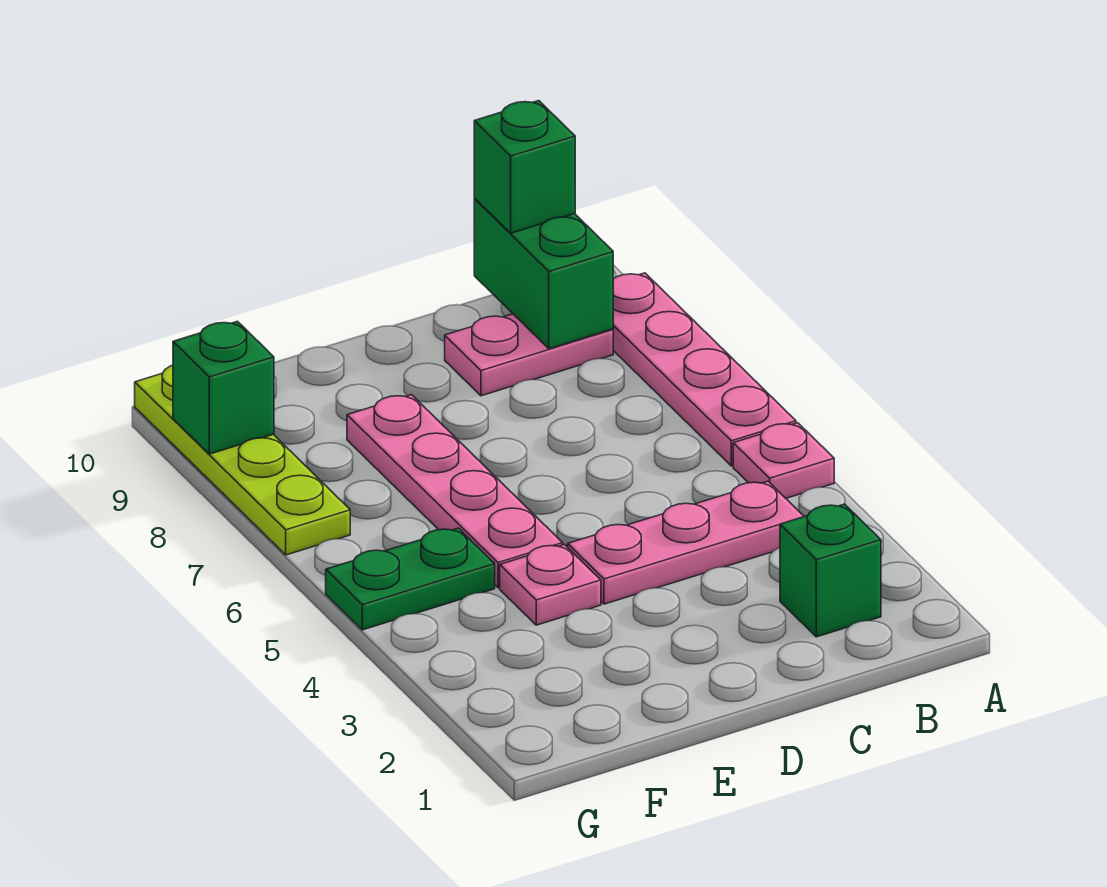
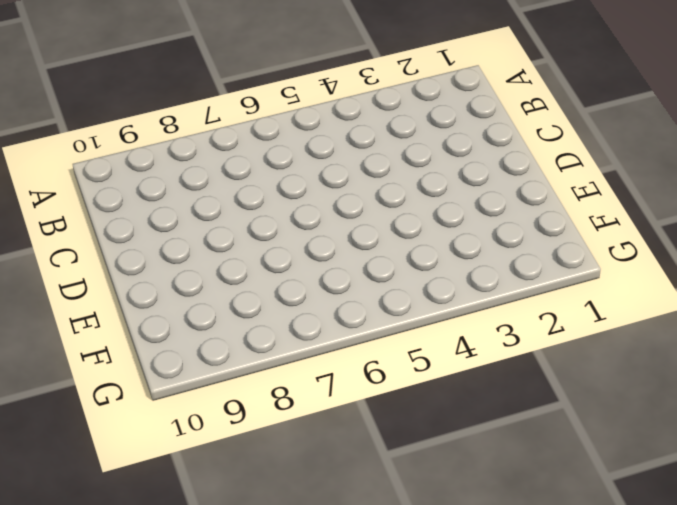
none -> pink plate A5 level 1
none -> pink plate A6:A9 level 1
none -> green brick B2 level 1

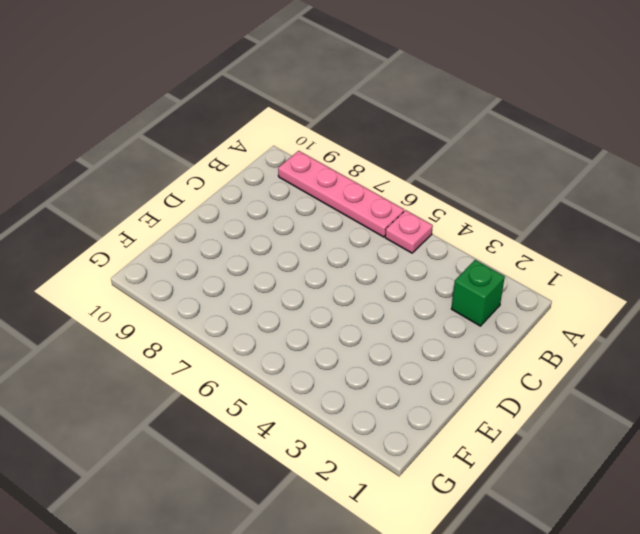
none -> pink plate B4:D4 level 1
none -> pink plate B9:C9 level 1
none -> pink plate E4 level 1

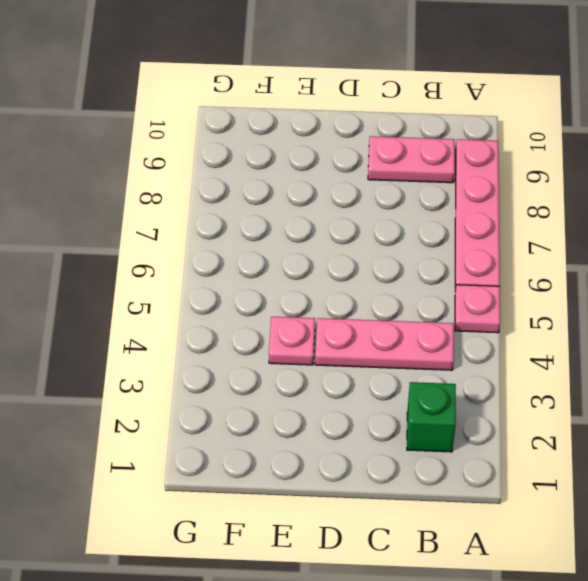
none -> pink plate E5:E8 level 1
none -> green plate F5:G5 level 1
none -> lime plate G7:G10 level 1

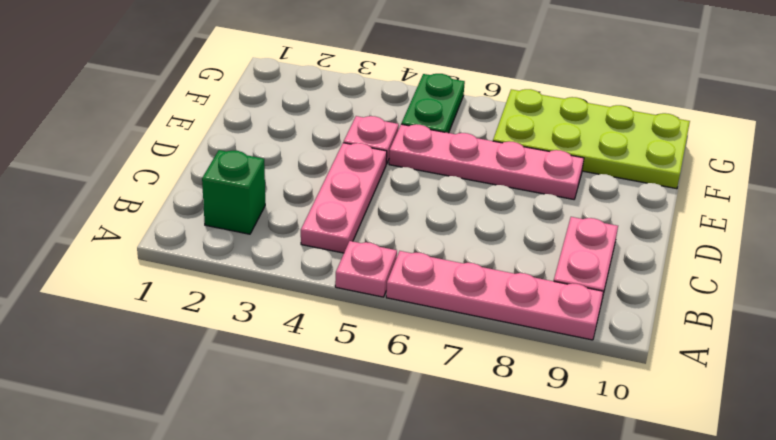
lime plate F7:G10 level 1 -> lime plate G7:G10 level 1
none -> green brick B9:B10 level 2
none -> green brick G9 level 2
none -> green brick B10 level 3

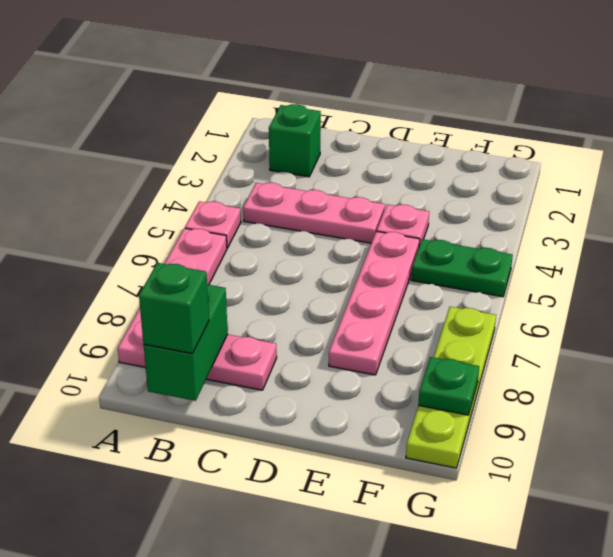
green plate G9 level 2 -> green brick G9 level 2

